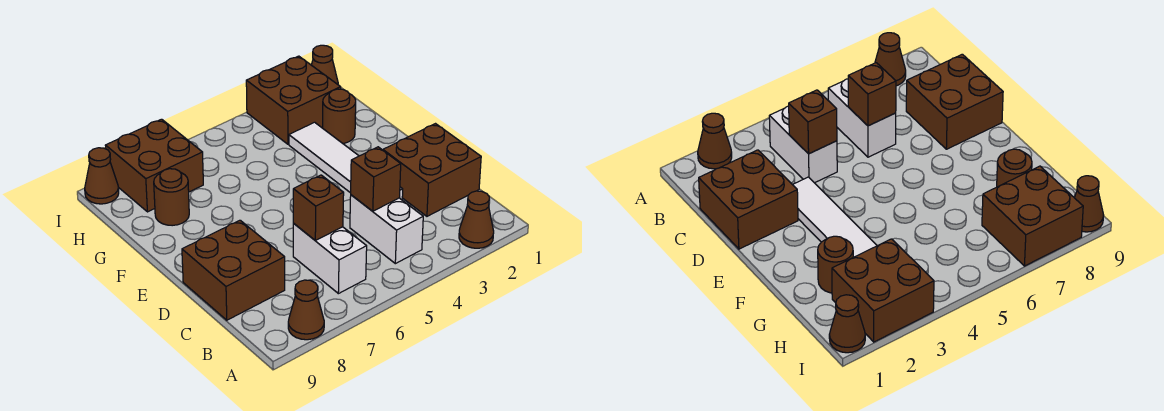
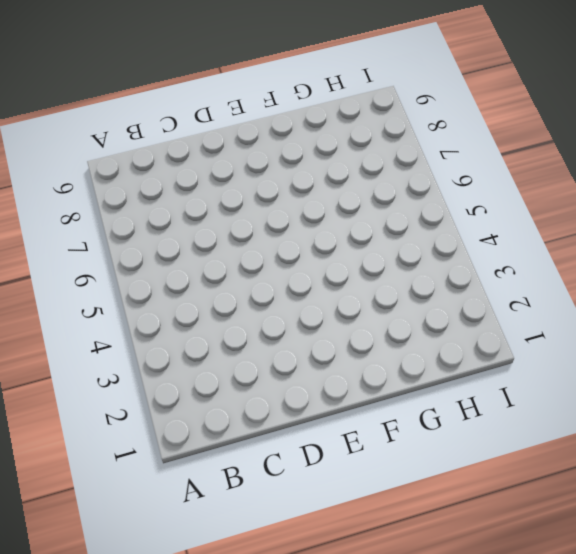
none -> brown cone A2 level 1
none -> brown cone A8 level 1
none -> white brick B4:C4 level 1

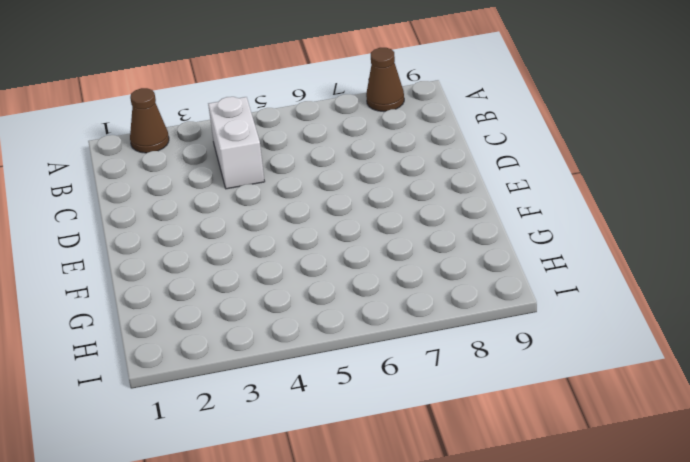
none -> white brick B6:C6 level 1
none -> brown brick C1:D2 level 1
none -> brown brick C8:D9 level 1

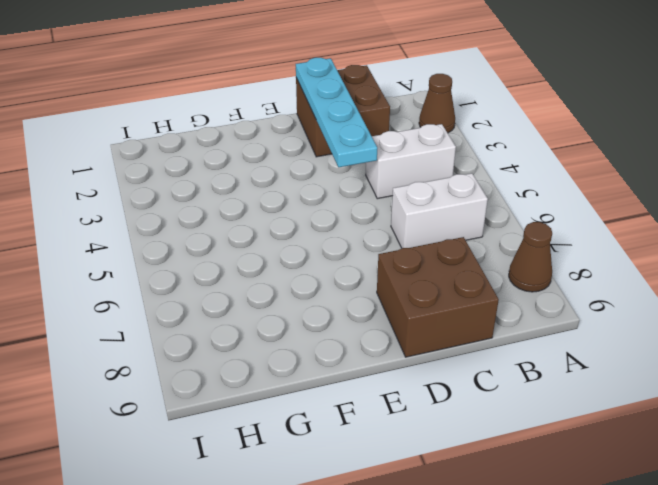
cyan plate D1:D4 level 2 -> none
none -> white tile D3:G3 level 1
none -> brown round brick G2 level 1
none -> brown round brick G8 level 1

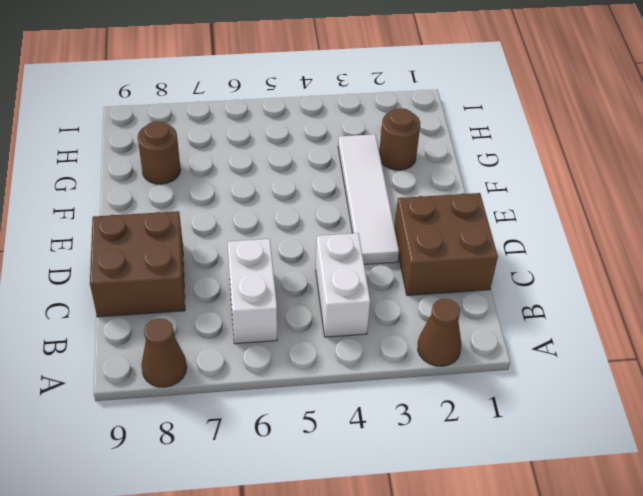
none -> brown brick H2:I3 level 1
none -> brown brick H7:I8 level 1
none -> brown cone I1 level 1

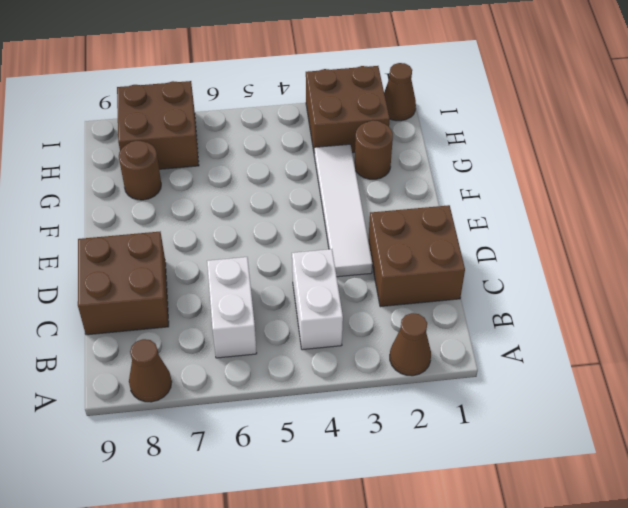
none -> brown cone I9 level 1
none -> brown brick C4 level 2
none -> brown brick C6 level 2

